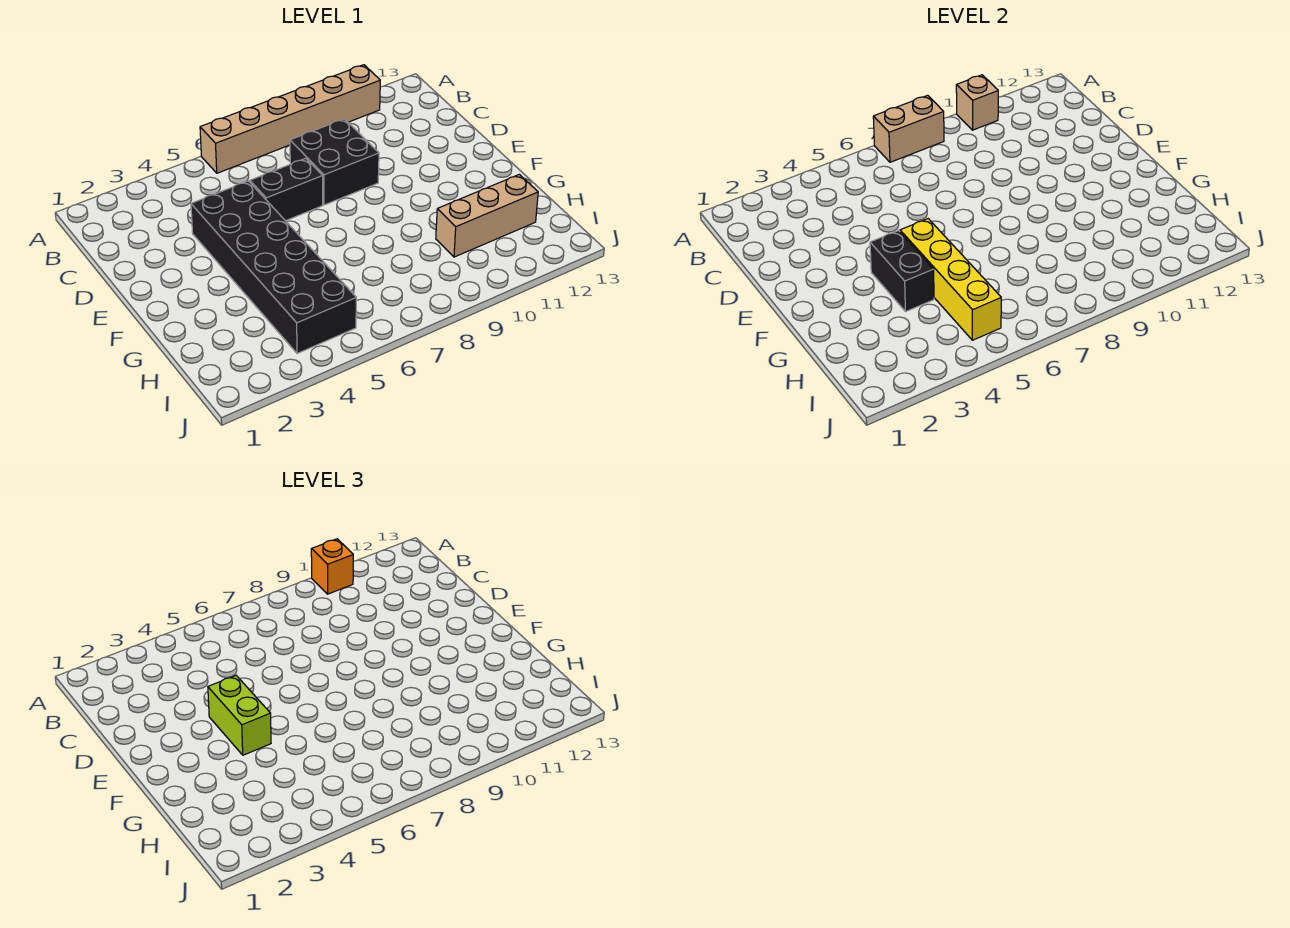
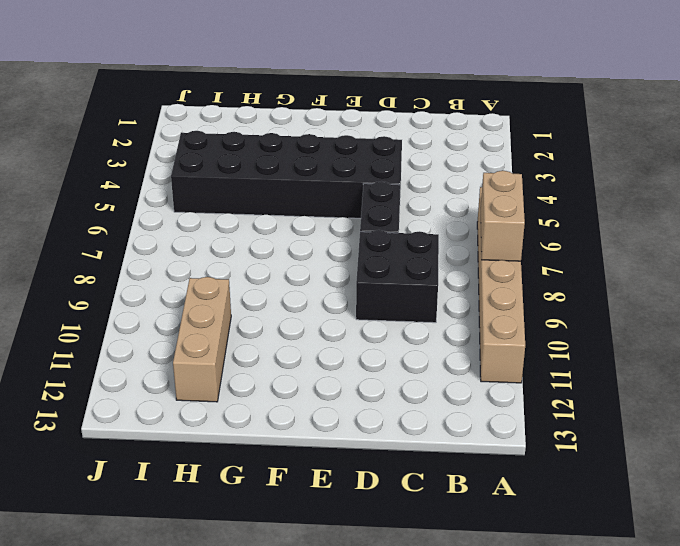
none -> tan brick A10 level 2
none -> black brick F4:G4 level 2

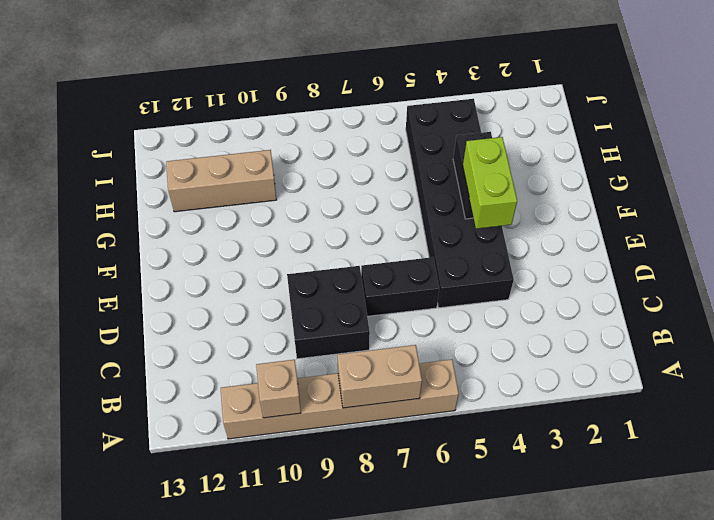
none -> yellow brick F5:I5 level 2
none -> orange brick A10 level 3

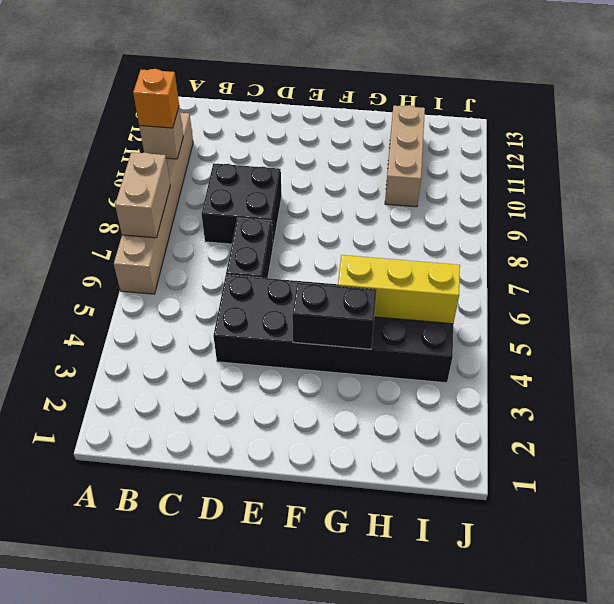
yellow brick G5:I5 level 2 -> yellow brick F5:I5 level 2
none -> lime brick E4:F4 level 3

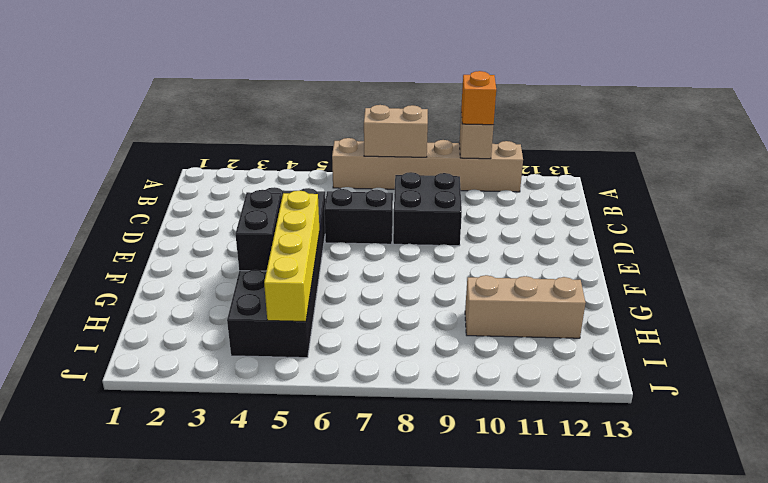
none -> lime brick E4:F4 level 3

